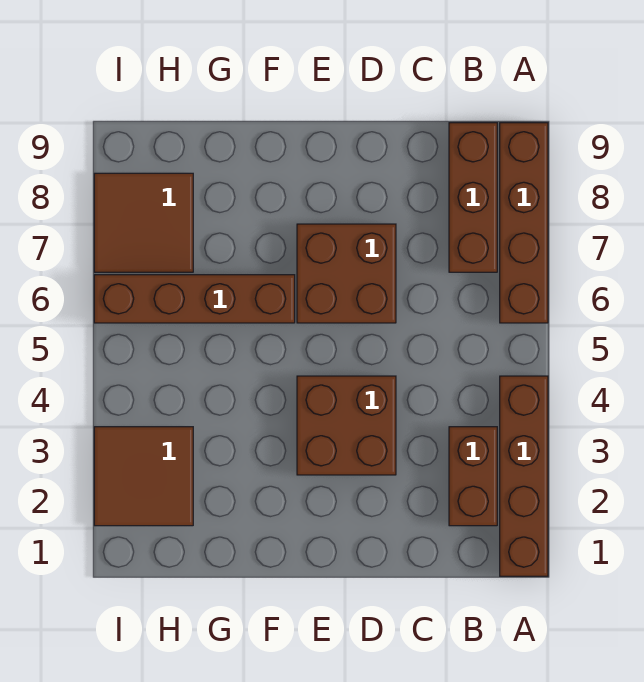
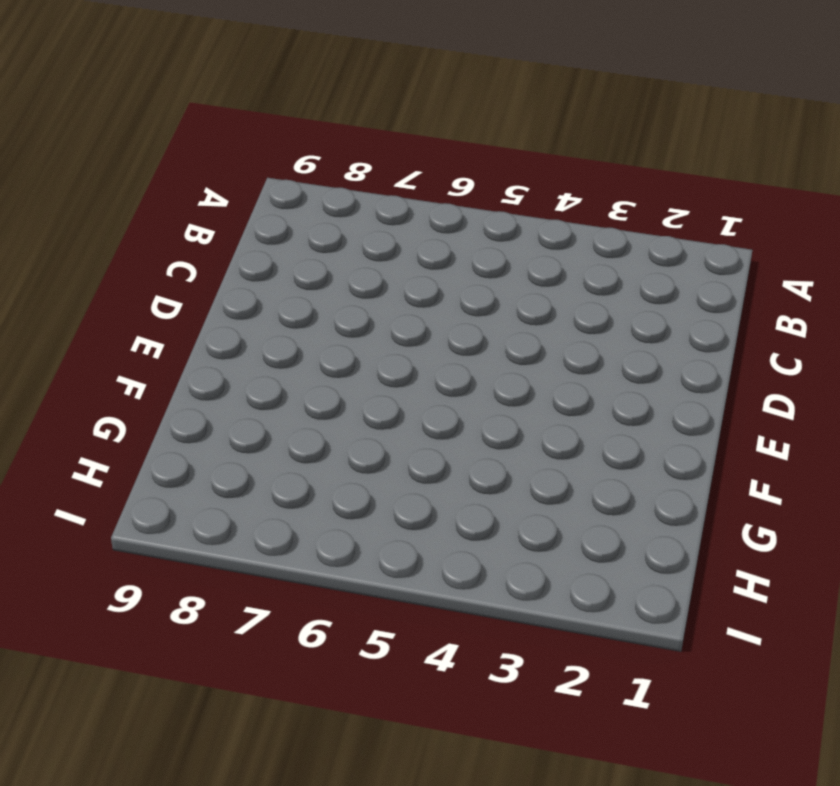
none -> brown brick A1:A4 level 1
none -> brown brick A6:A9 level 1

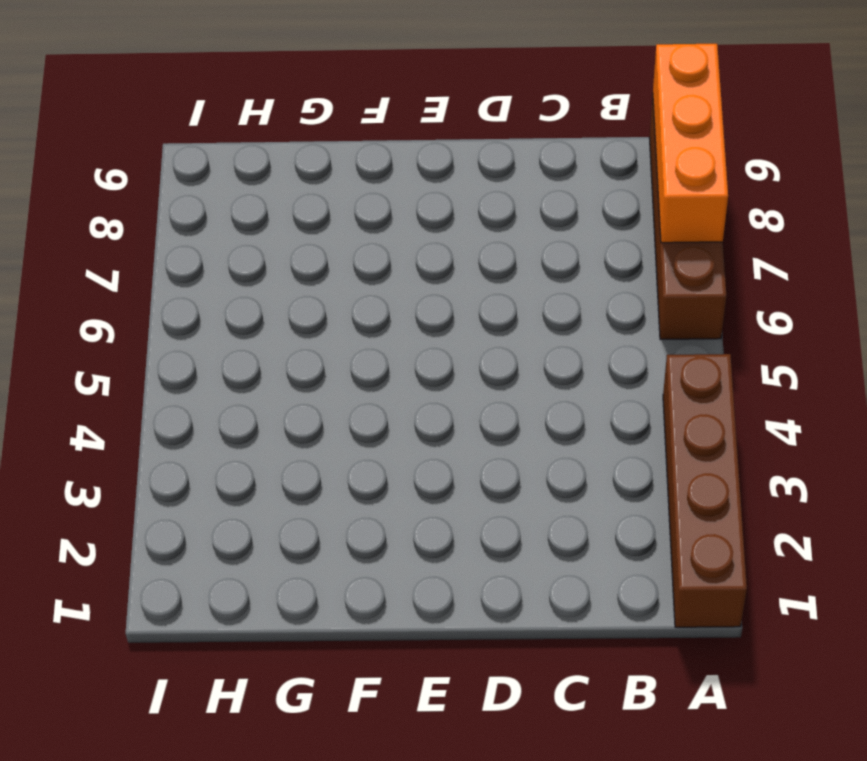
orange brick A7:A9 level 2 -> none
none -> brown brick B2:B3 level 1
none -> brown brick B7:B9 level 1

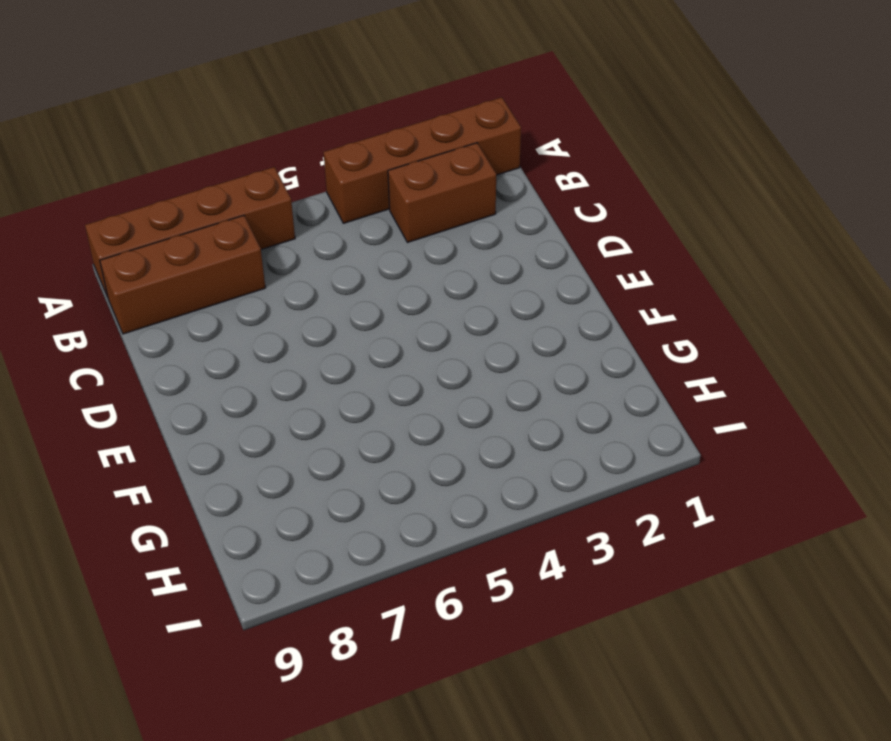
none -> brown brick D3:E4 level 1
none -> brown brick D6:E7 level 1

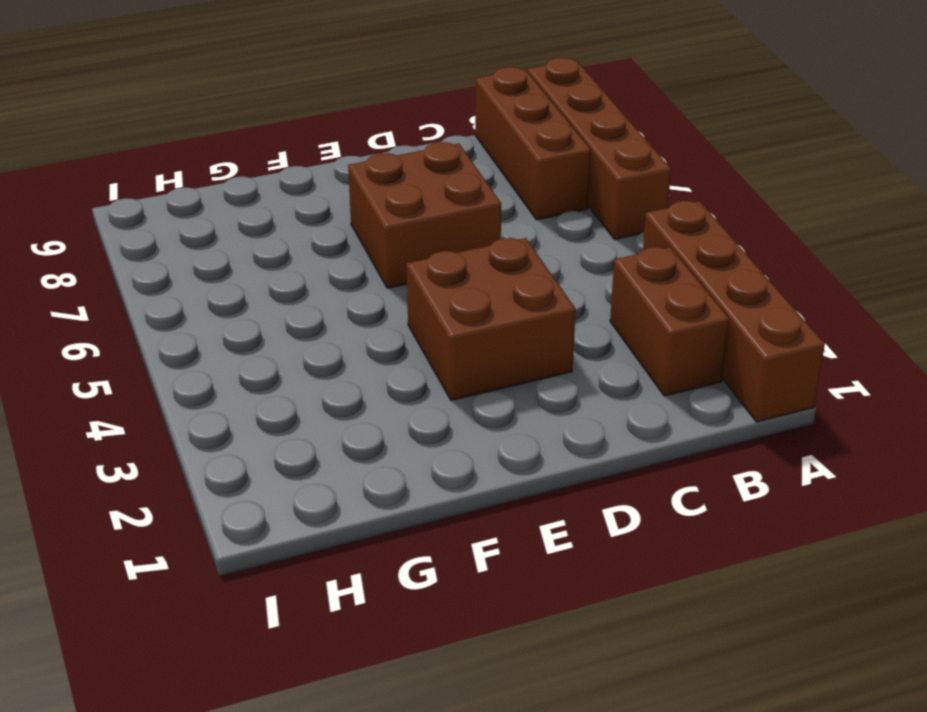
none -> brown brick F6:I6 level 1
none -> brown tile H2:I3 level 1

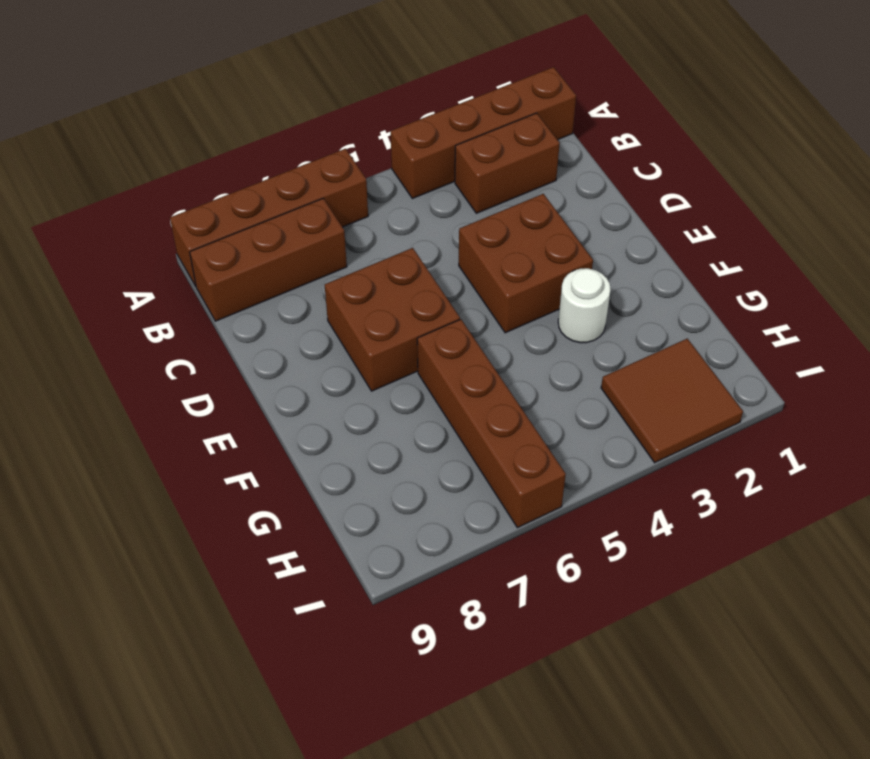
white round brick F3 level 1 -> none
none -> brown tile H7:I8 level 1

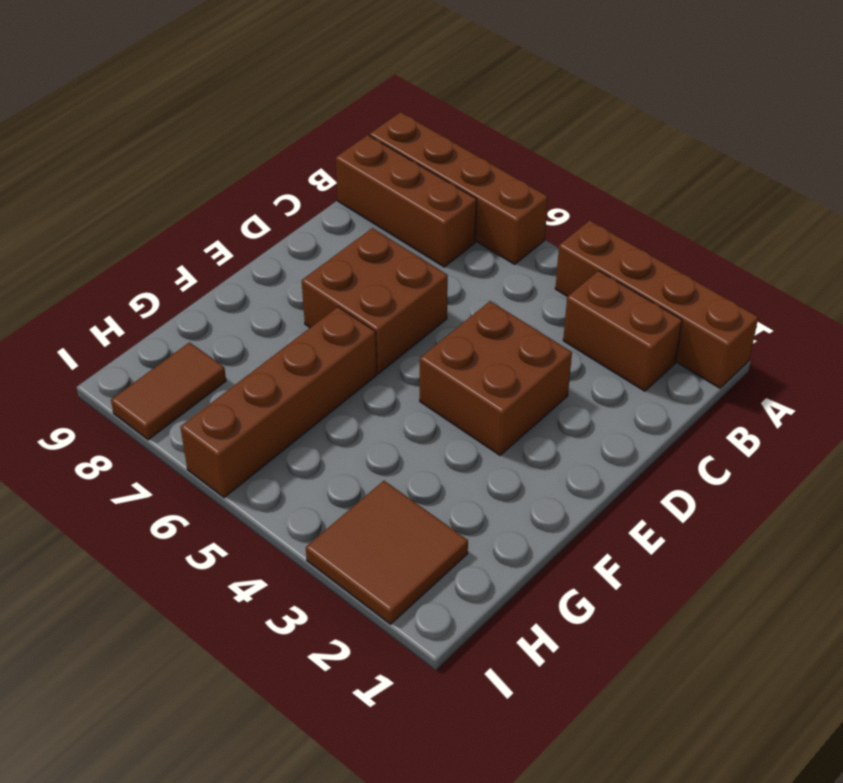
brown tile H8:I8 level 1 -> brown tile H7:I8 level 1

